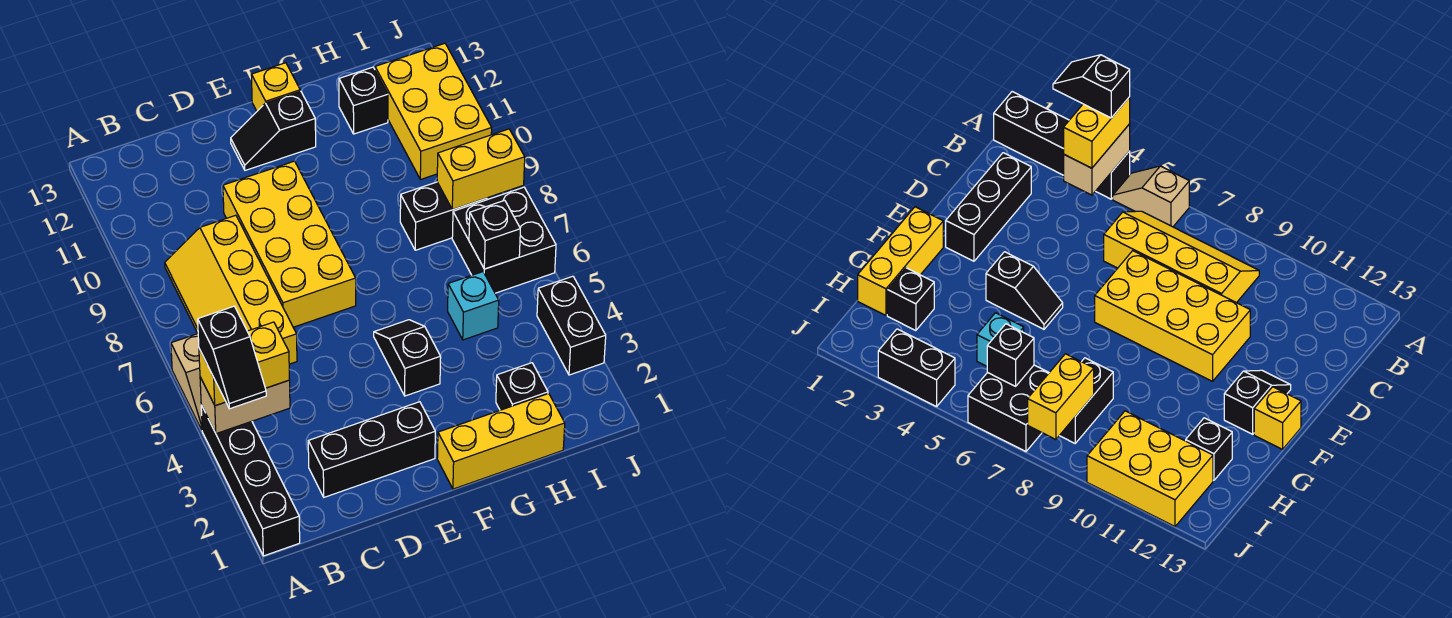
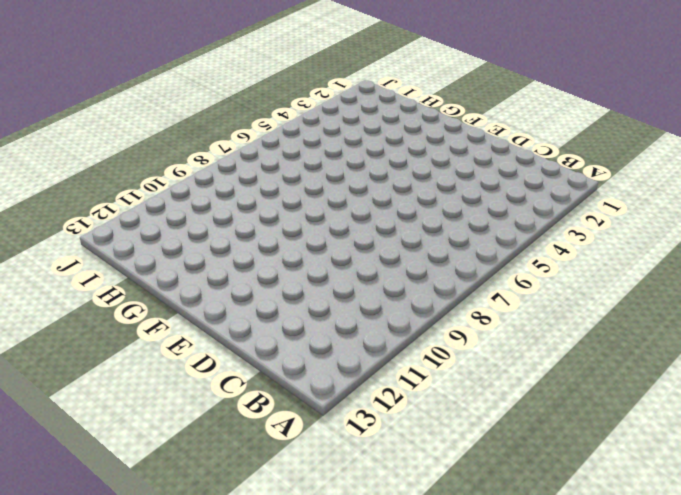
none -> black brick A1:A4 level 1
none -> tan slope A5:A6 level 1 top 6
none -> yellow slope B6:C9 level 1 top C

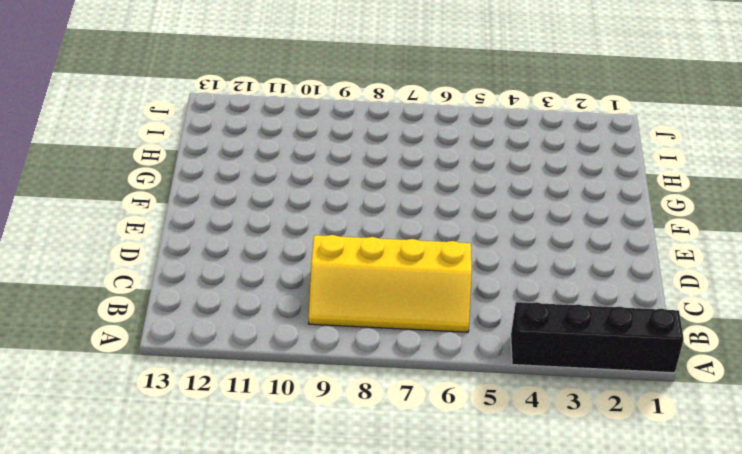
none -> tan slope A5:A6 level 1 top 6
none -> black brick C2:E2 level 1
none -> yellow brick D7:E10 level 1

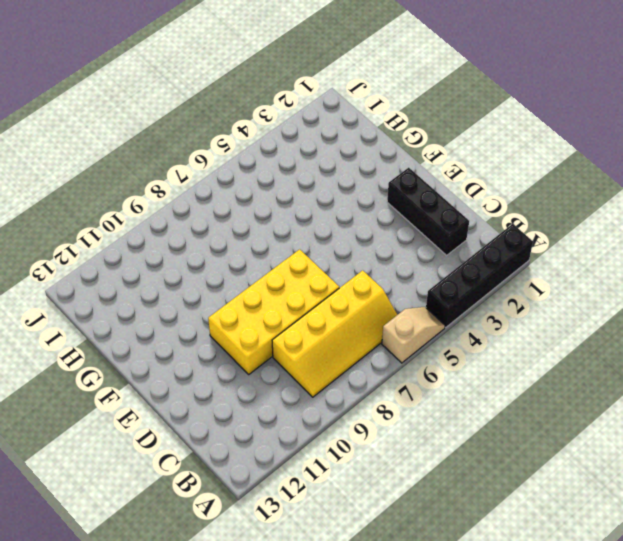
none -> black slope E12:F12 level 1 top F
none -> yellow brick F1:H1 level 1
none -> black slope F4:F5 level 1 top 4

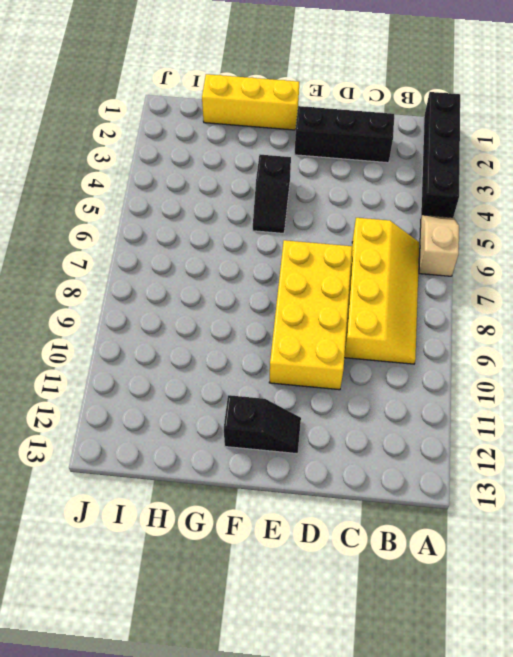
none -> yellow brick F13 level 1
none -> black brick H2 level 1
none -> cyan brick H5 level 1

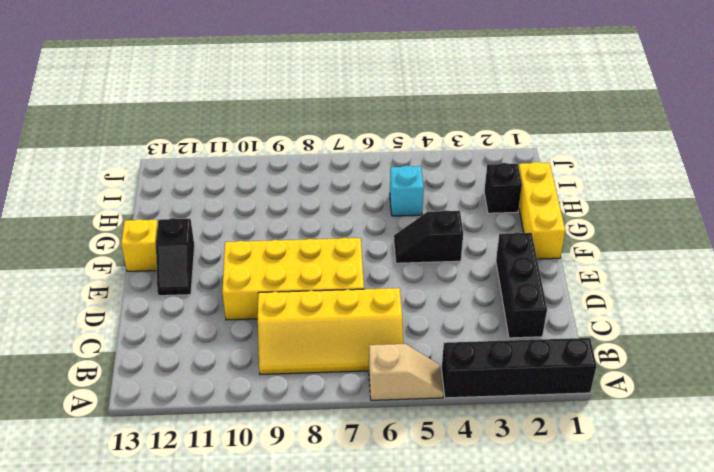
none -> black brick H8:I8 level 1
none -> black brick H12 level 1
none -> black brick I6:J7 level 1

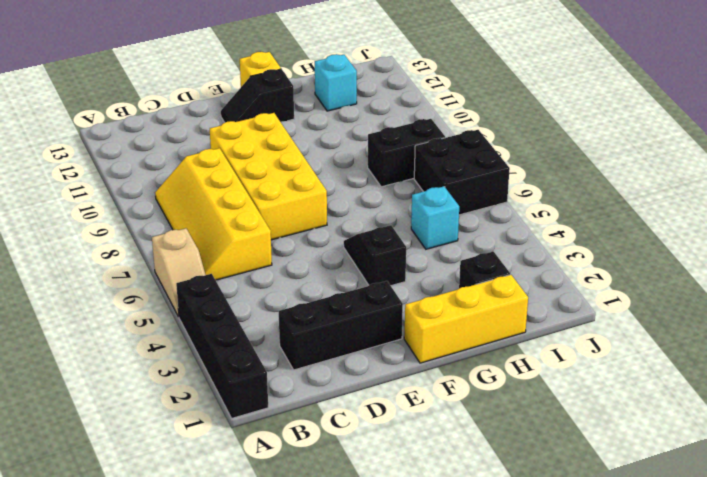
cyan brick H12 level 1 -> black brick H12 level 1
none -> yellow brick I10:J12 level 1
none -> black brick J3:J4 level 1
none -> tan brick A4:B4 level 2

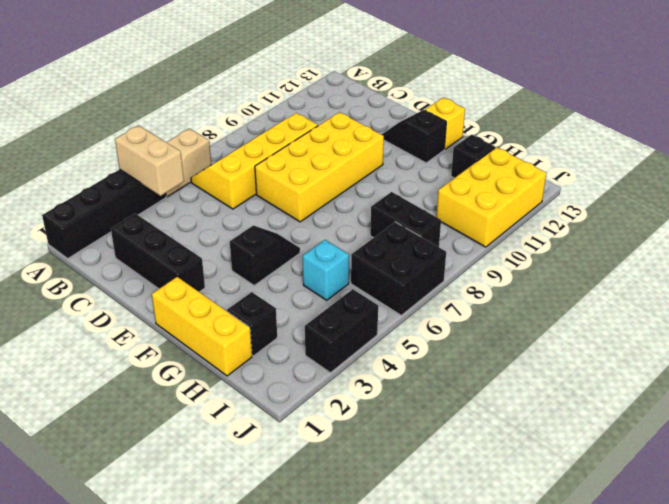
none -> black brick I6 level 2
none -> yellow brick I8:J8 level 2
none -> yellow brick A4:B4 level 3

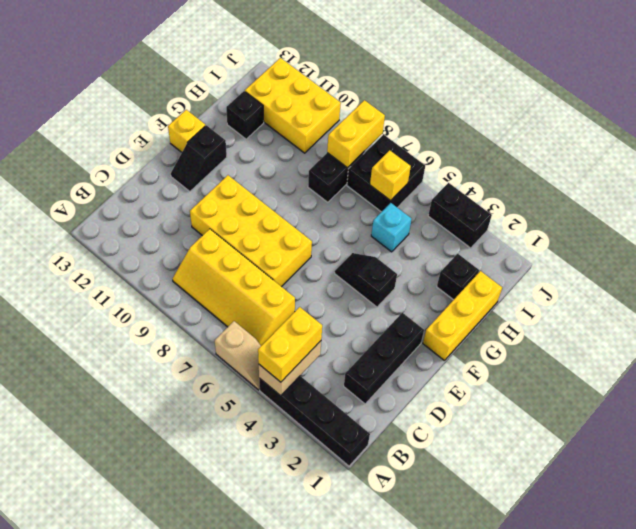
yellow brick I6 level 2 -> black brick I6 level 2
none -> black slope A3:A4 level 4 top 4

